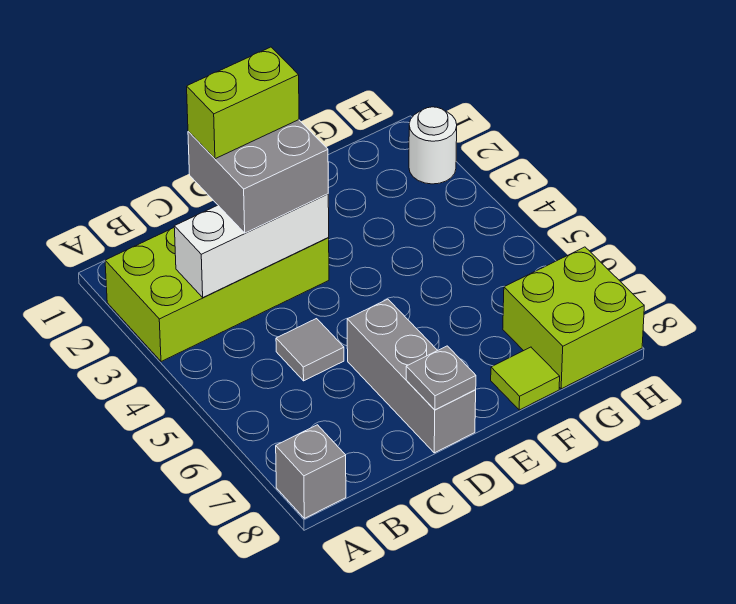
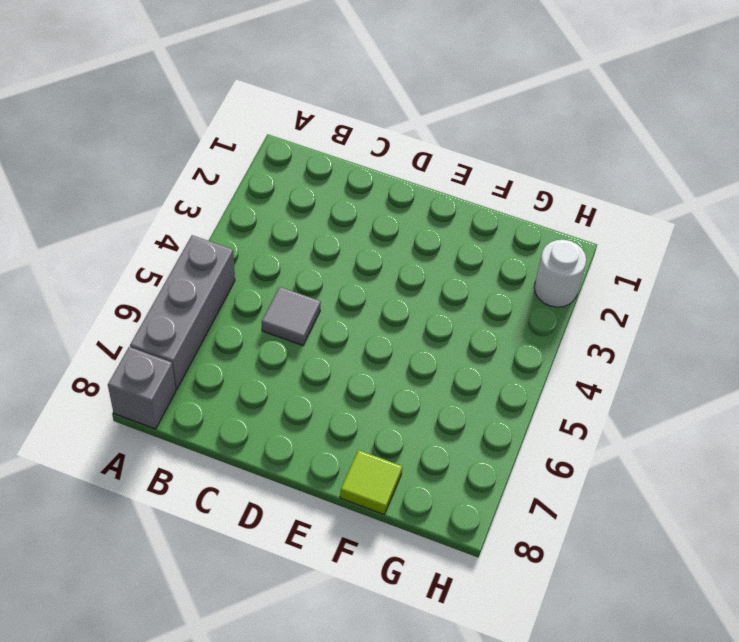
grey brick A5:A7 level 1 -> grey brick D6:D8 level 1
none -> lime brick A2:D3 level 1
none -> lime brick G7:H8 level 1

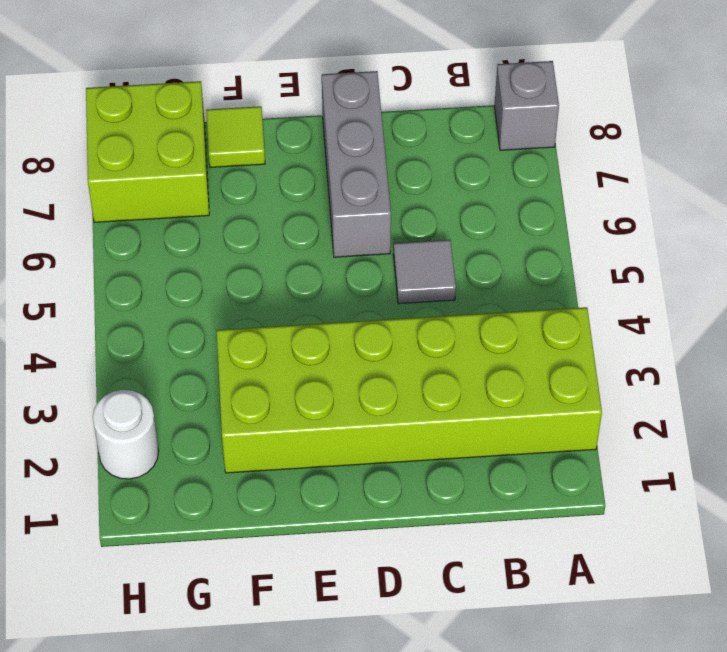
lime brick A2:F3 level 1 -> lime brick A2:D3 level 1
none -> white brick B3:D3 level 2
none -> grey plate D8 level 2

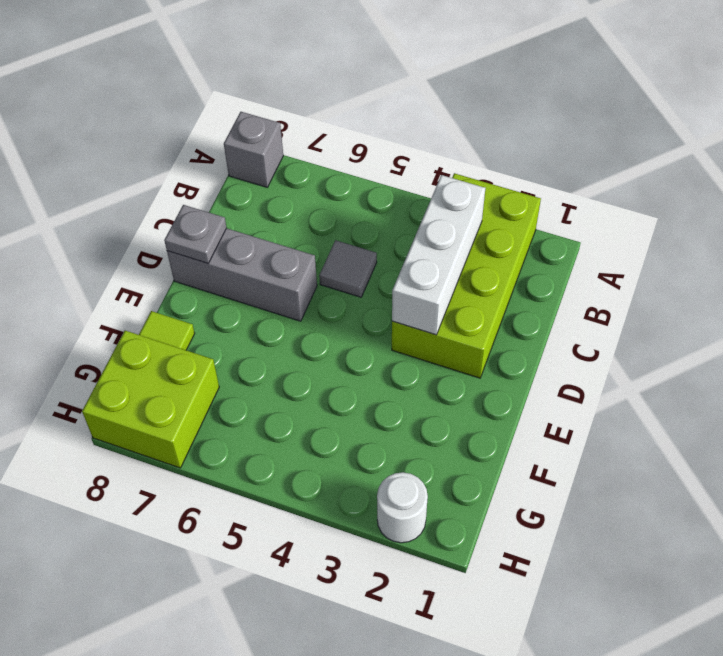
none -> grey brick C2:D3 level 3
none -> lime brick C2:D2 level 4

